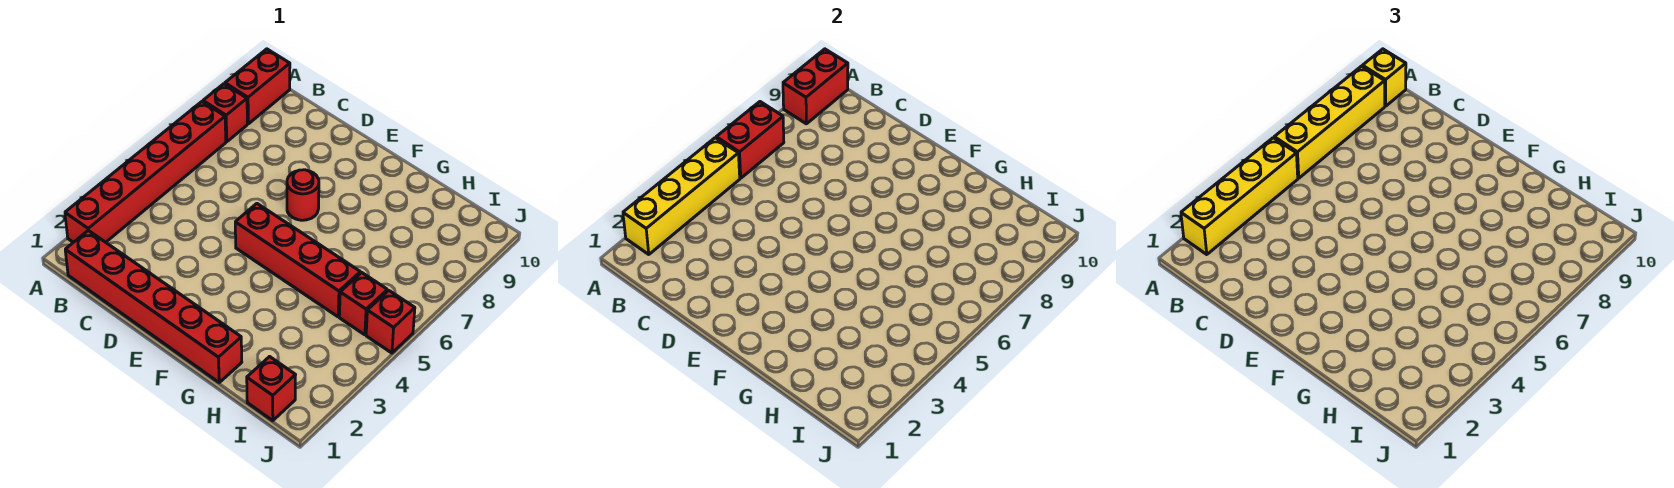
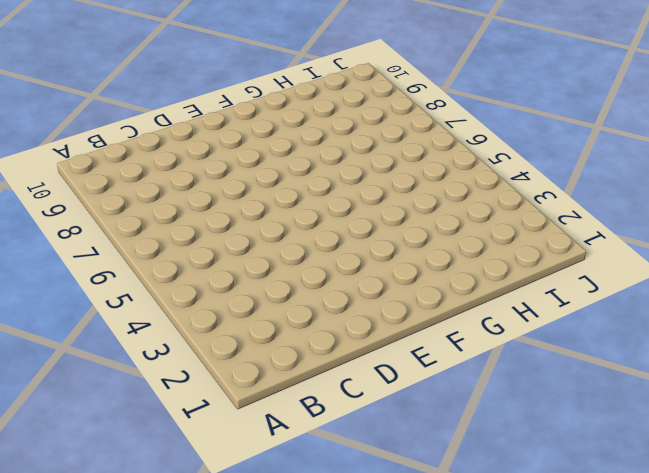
none -> red brick A2:A7 level 1
none -> red brick A8 level 1
none -> red brick A9:A10 level 1

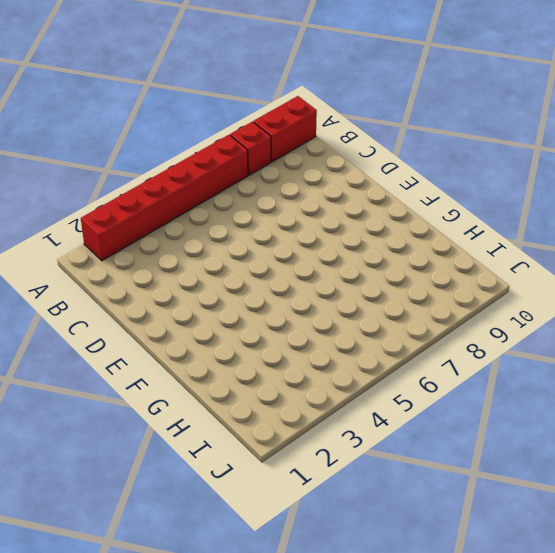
none -> red brick B1:G1 level 1
none -> red brick E5:H5 level 1
none -> red round brick E7 level 1

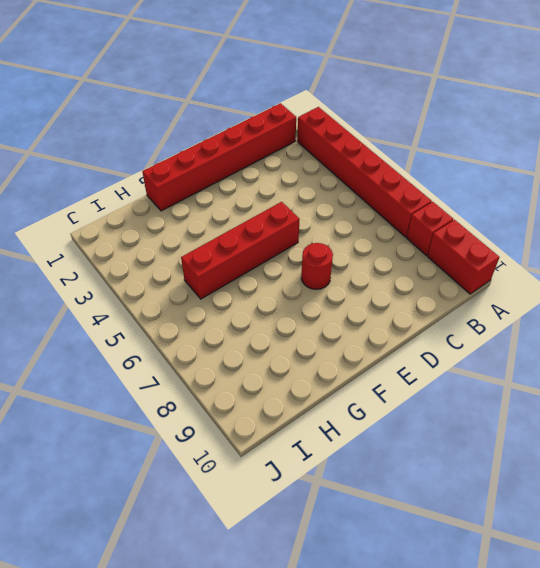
none -> red brick I1 level 1
none -> red brick I5 level 1
none -> red brick J5 level 1

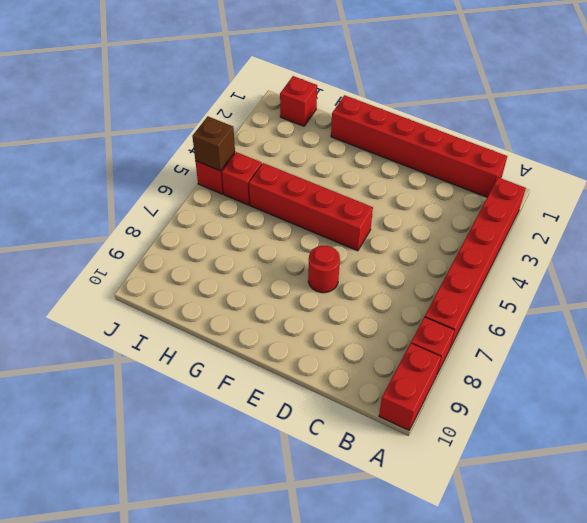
brown brick J5 level 2 -> none
none -> yellow brick A2:A5 level 2
none -> red brick A6:A7 level 2
none -> red brick A9:A10 level 2

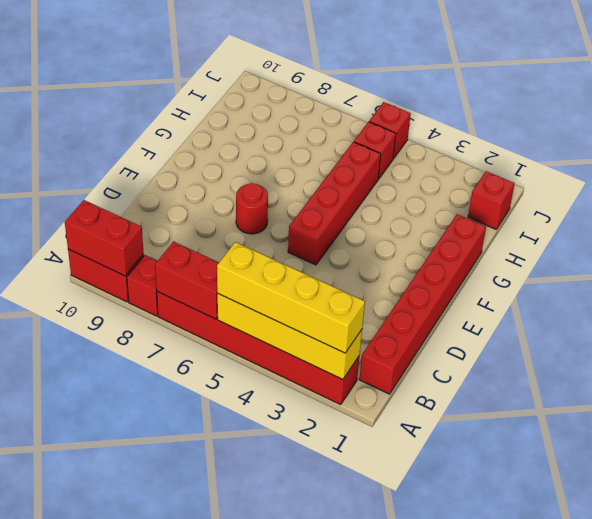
none -> yellow brick A6:A9 level 3
none -> yellow brick A10 level 3

